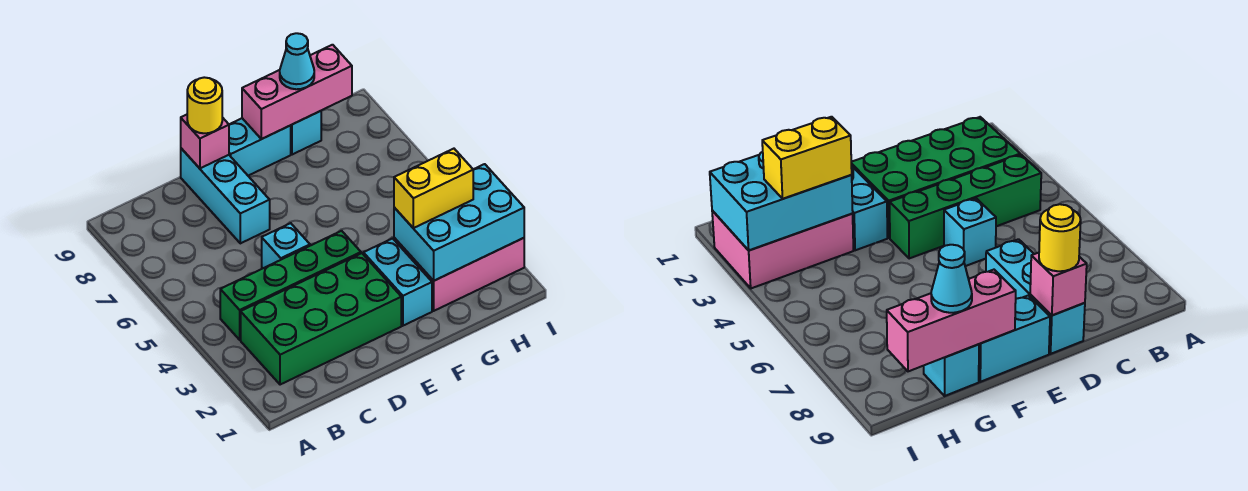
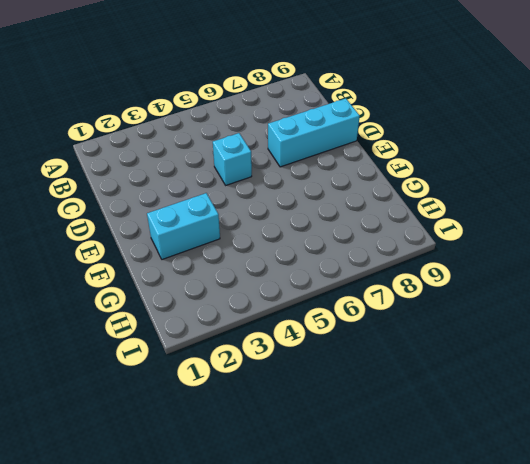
none -> green brick B2:E3 level 1
none -> green brick B4:E4 level 1
none -> cyan brick E9:F9 level 1

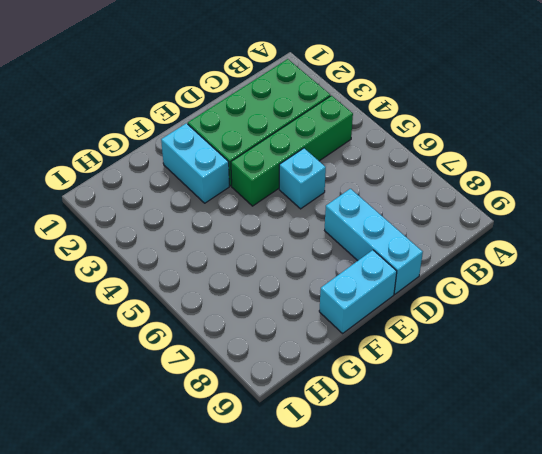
none -> pink brick G2:I3 level 1
none -> cyan brick G9 level 1
none -> pink brick D9 level 2

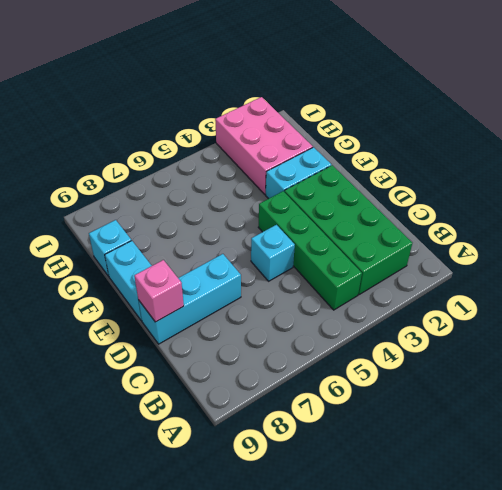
none -> pink brick F9:H9 level 2
none -> cyan brick G2:I3 level 2
none -> yellow round brick D9 level 3

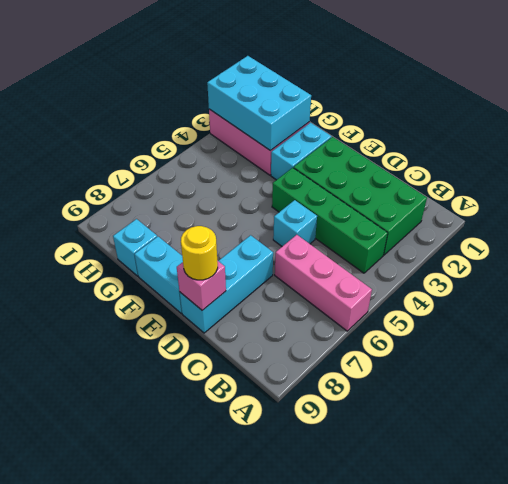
pink brick A6:C6 level 1 -> pink brick F9:H9 level 2
none -> yellow brick G3:H3 level 3
none -> cyan cone G9 level 3

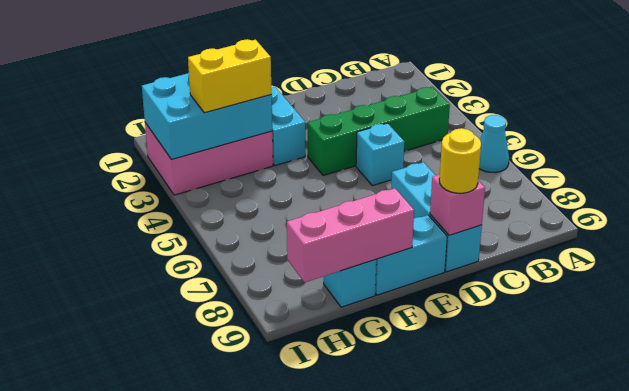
cyan cone A6 level 1 -> cyan cone G9 level 3
none -> green brick B2:E3 level 1

